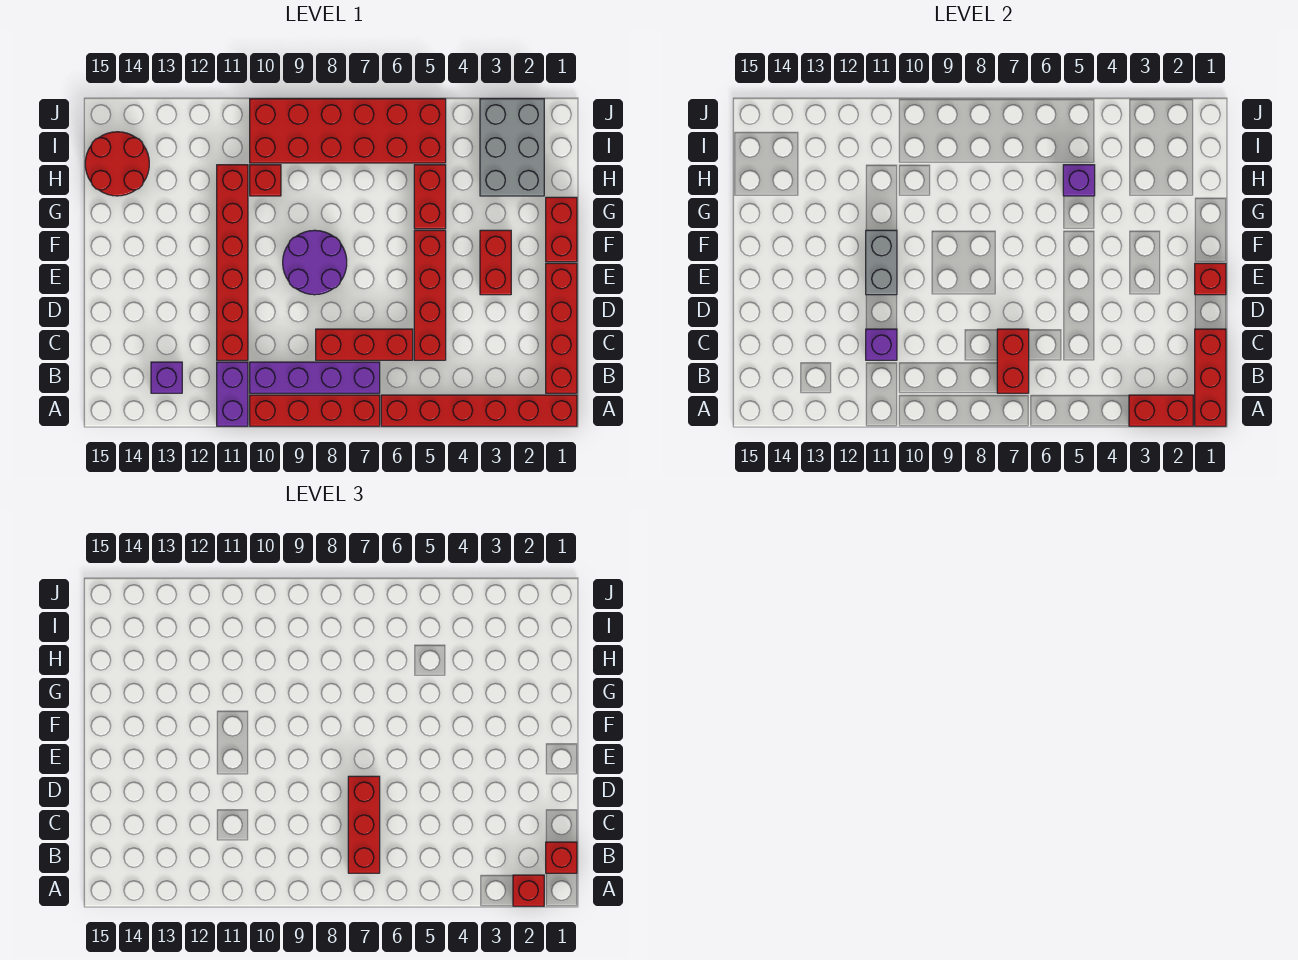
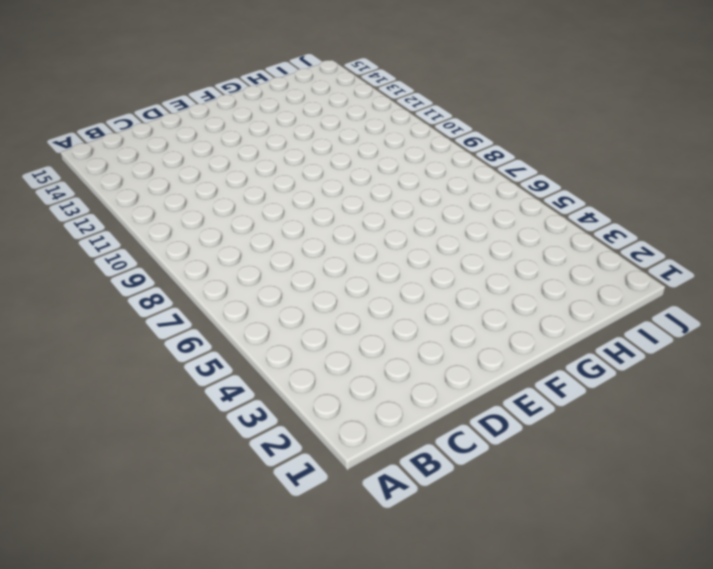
none -> red brick A1:A6 level 1
none -> red brick A7:A10 level 1
none -> purple brick A11:B11 level 1

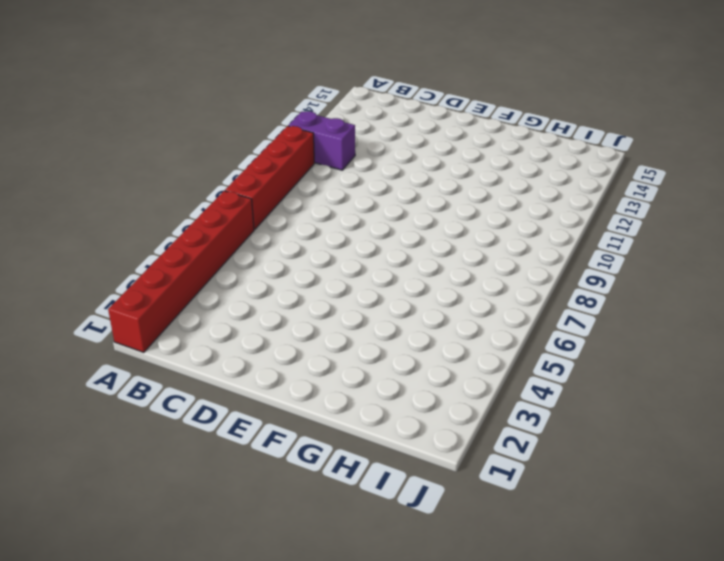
none -> red brick B1:E1 level 1
none -> purple brick B7:B10 level 1
none -> purple brick B13 level 1

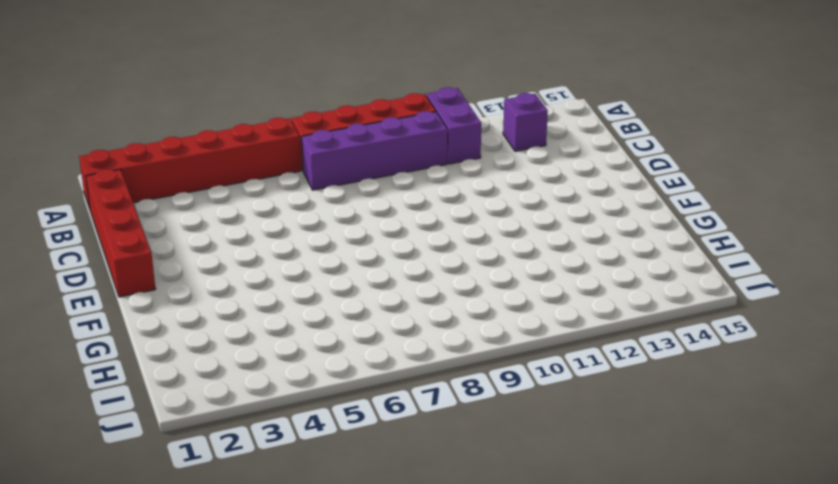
none -> red brick C5:F5 level 1
none -> red brick C6:C8 level 1
none -> red brick C11:H11 level 1

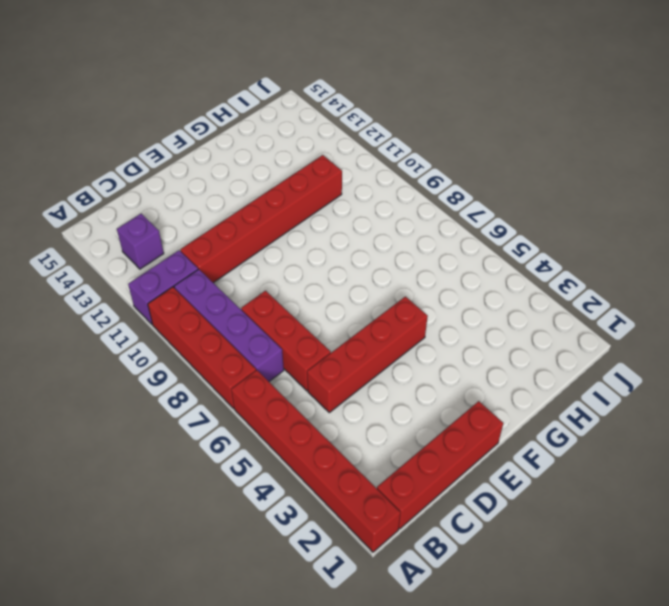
none -> red brick E3:F3 level 1
none -> purple round brick E8:F9 level 1
none -> red brick F1:G1 level 1

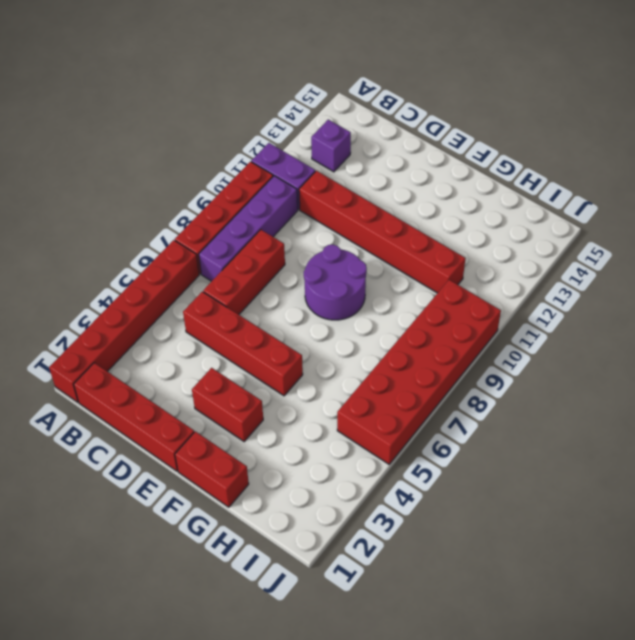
none -> red brick G5:H5 level 1
none -> grey brick H2:J3 level 1
none -> red brick H10 level 1

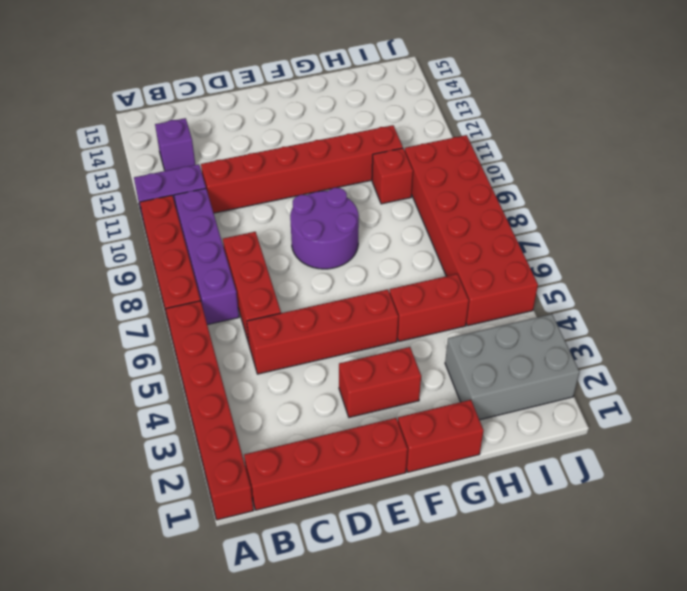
none -> red round brick H14:I15 level 1
none -> red brick A1:C1 level 2
none -> red brick A2:A3 level 2

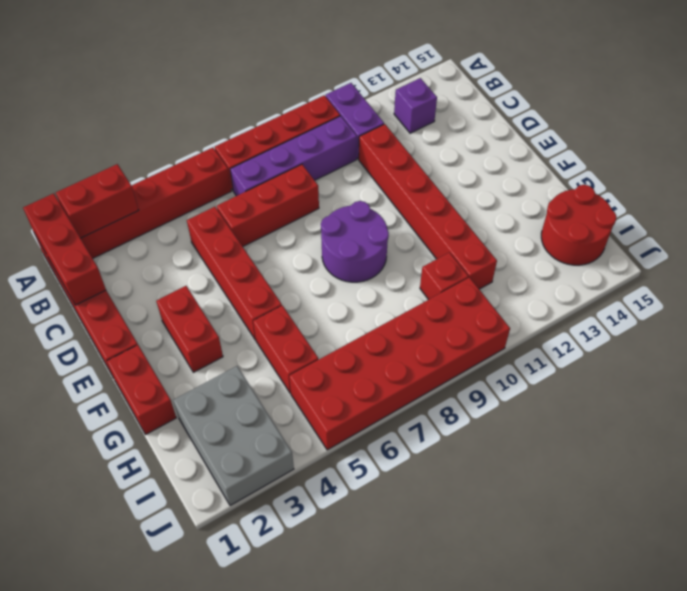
none -> red brick B7:C7 level 2
none -> purple brick C11 level 2
none -> red brick E1 level 2

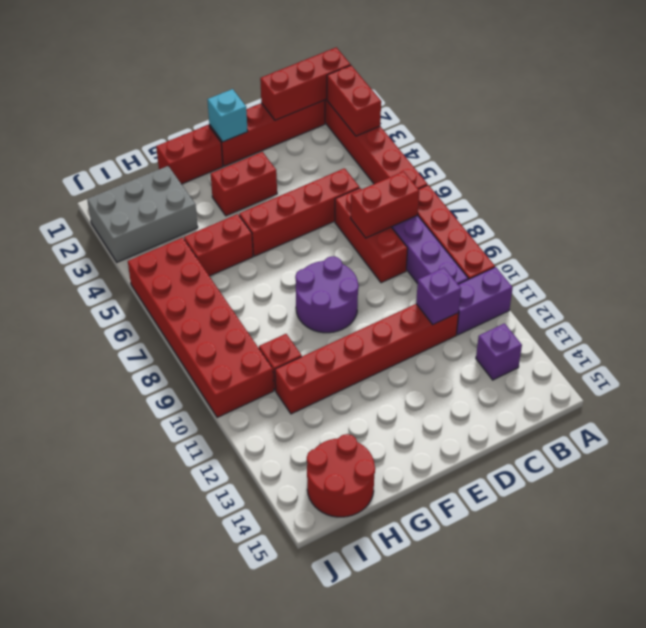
cyan brick E1 level 2 -> red brick E1 level 2
none -> grey brick E11:F11 level 2
none -> purple brick H5 level 2
none -> red brick A2 level 3

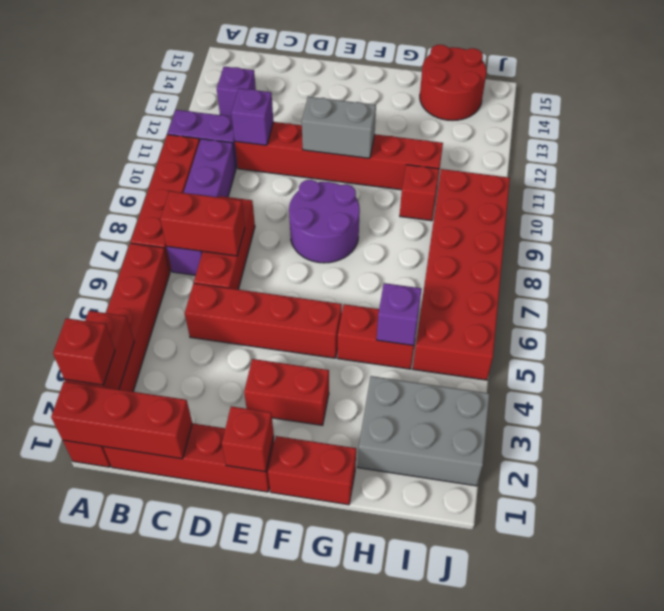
none -> red brick B1 level 3
none -> red brick B7:D7 level 3

